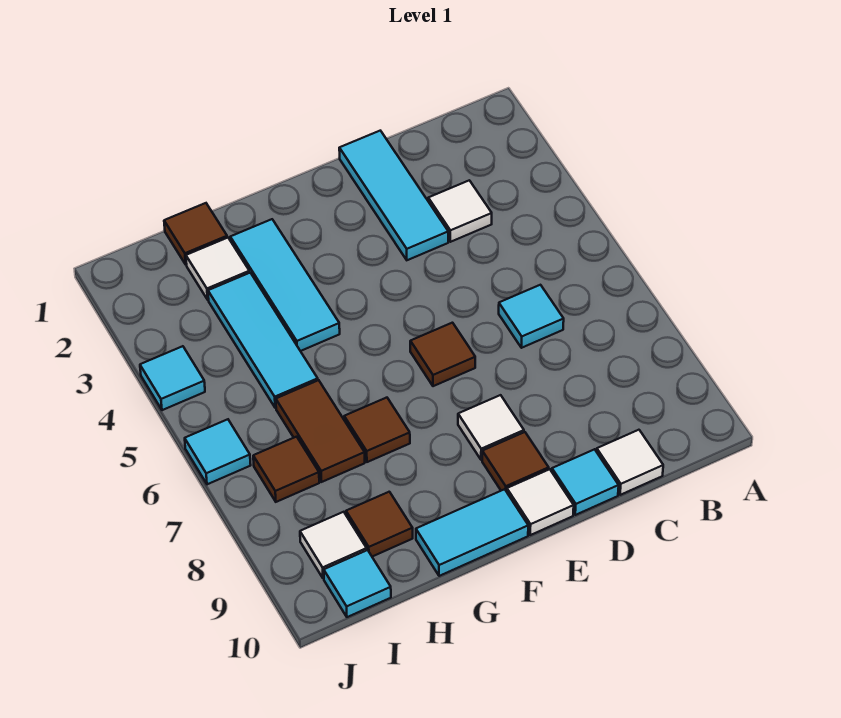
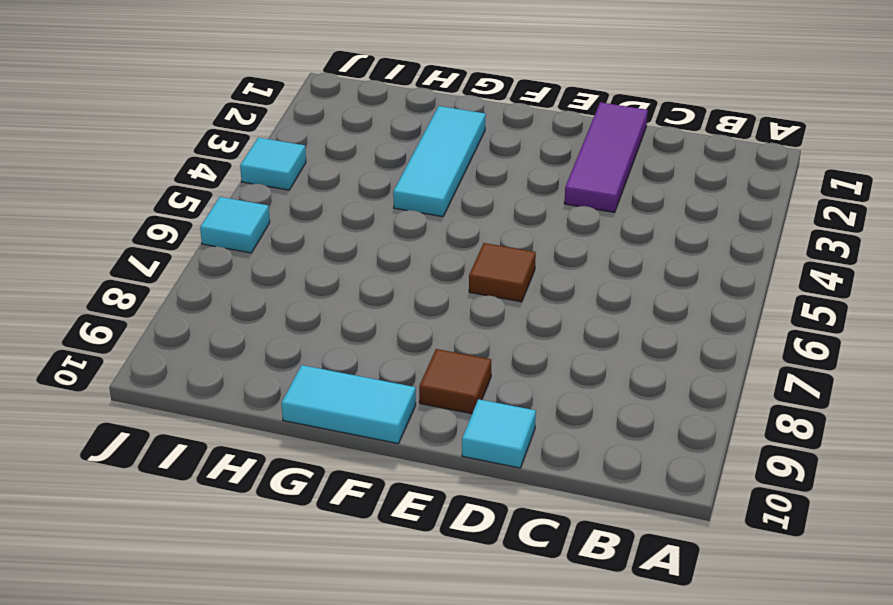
purple tile D1:D3 level 1 -> cyan tile D1:D3 level 1
none -> white tile C3 level 1
none -> cyan tile C6 level 1
none -> white tile C10 level 1

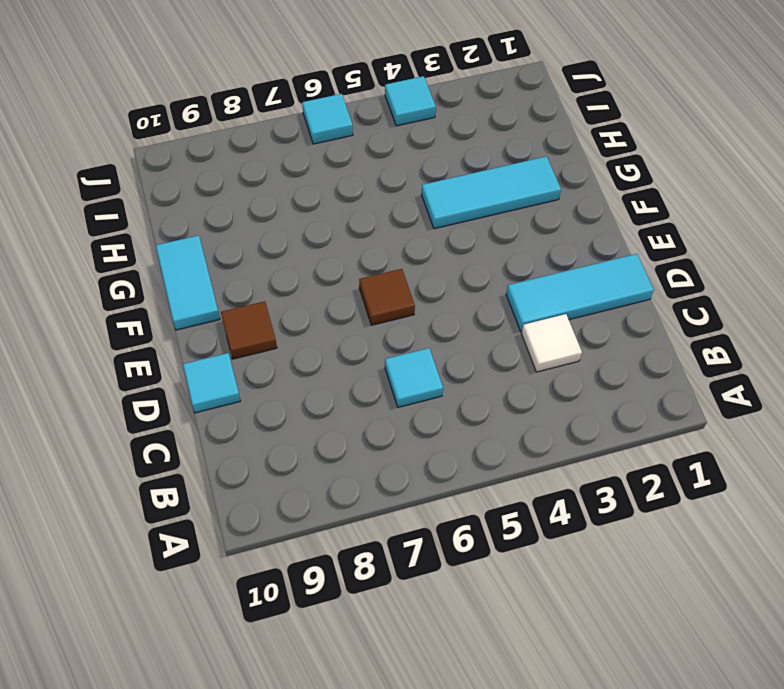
none -> white tile C10 level 1
none -> white tile E8 level 1
none -> white tile E10 level 1

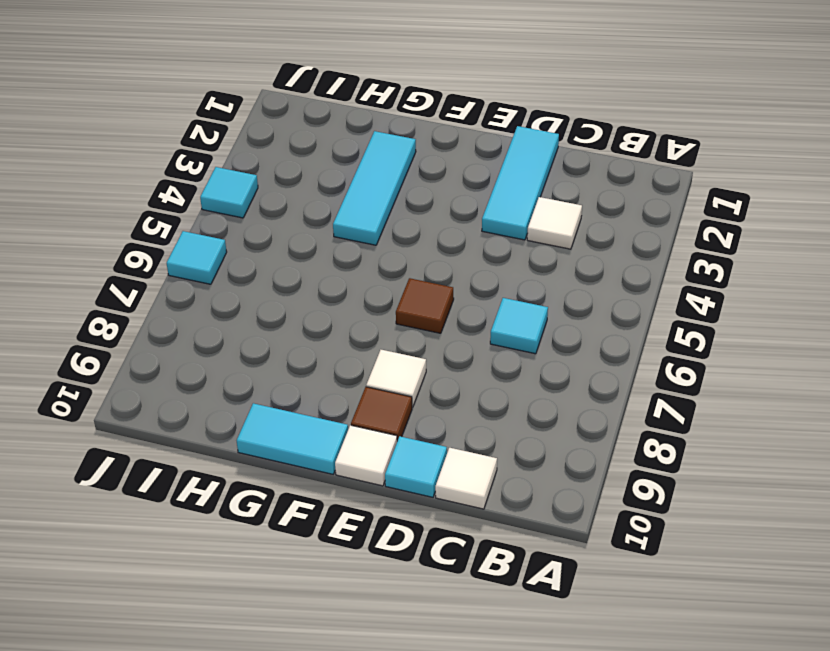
none -> brown tile G7 level 1
none -> brown tile H1 level 1
none -> white tile H2 level 1

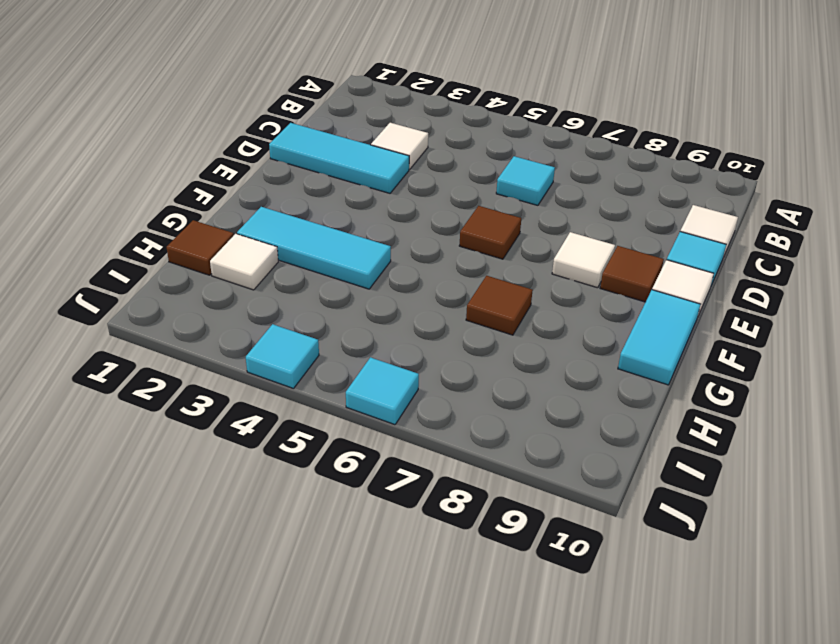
none -> cyan tile H3:H5 level 1
none -> brown tile H6:H7 level 1
none -> brown tile H9 level 1

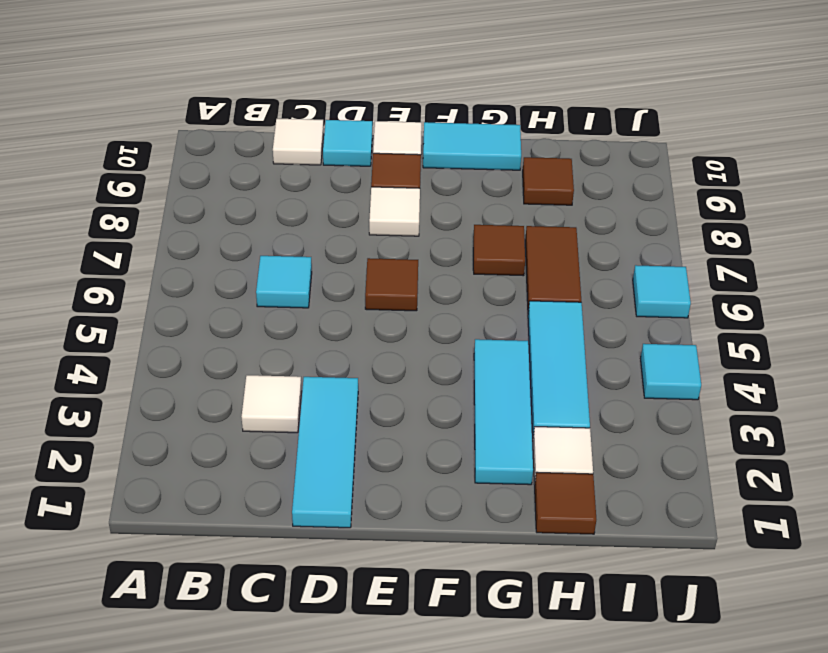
none -> brown tile I7 level 1
none -> white tile I9 level 1
none -> cyan tile I10 level 1

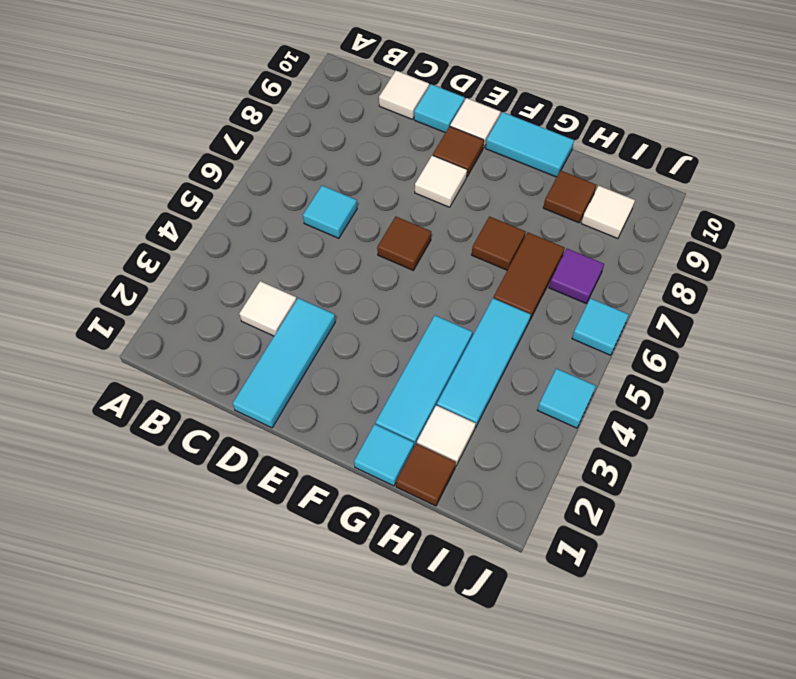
cyan tile G1 level 1 -> cyan tile I10 level 1
purple tile I7 level 1 -> brown tile I7 level 1

